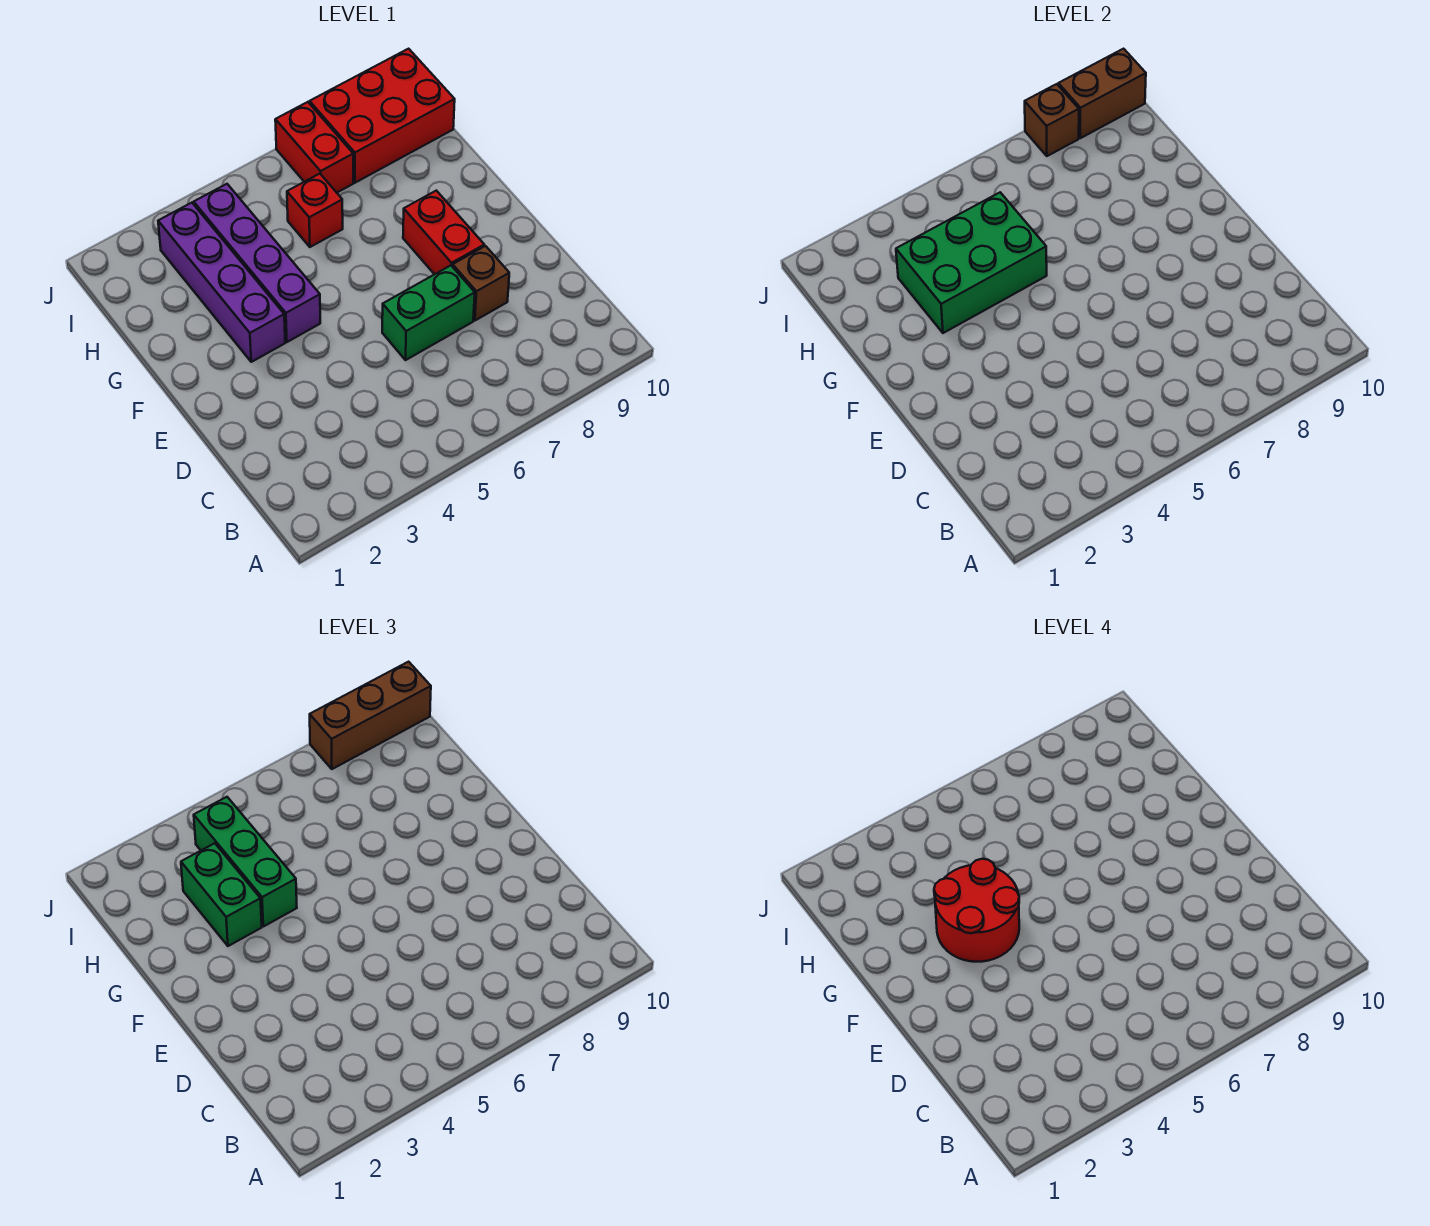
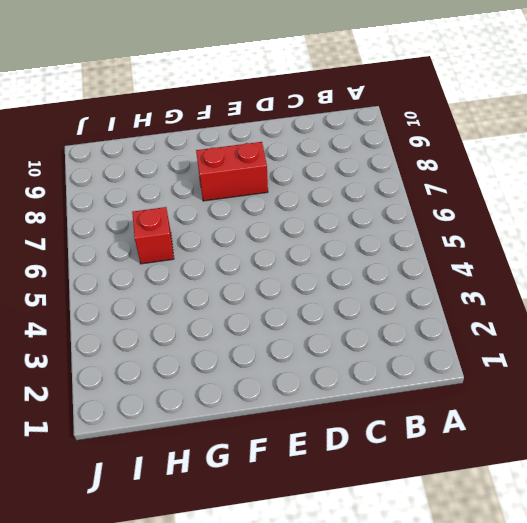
none -> green brick D6:D7 level 1
none -> brown brick D8 level 1
none -> purple brick F3:I3 level 1

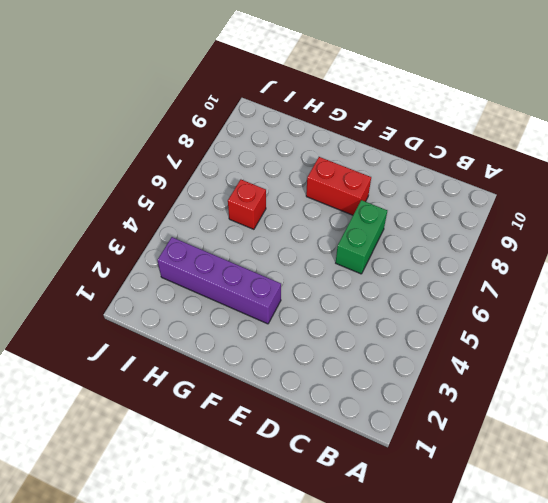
none -> brown brick D8 level 1
none -> purple brick F4:I4 level 1
none -> red brick I7:J7 level 1

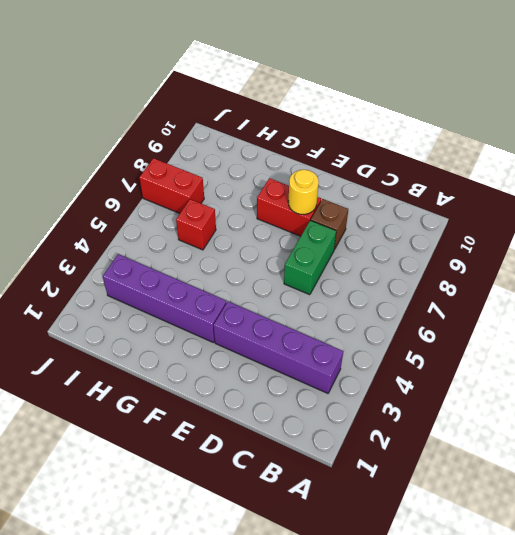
purple brick B3:E3 level 1 -> purple brick F4:I4 level 1
yellow round brick E8 level 2 -> none
none -> red brick I8:J10 level 1
none -> green brick G3:H5 level 2
none -> brown brick J8 level 2

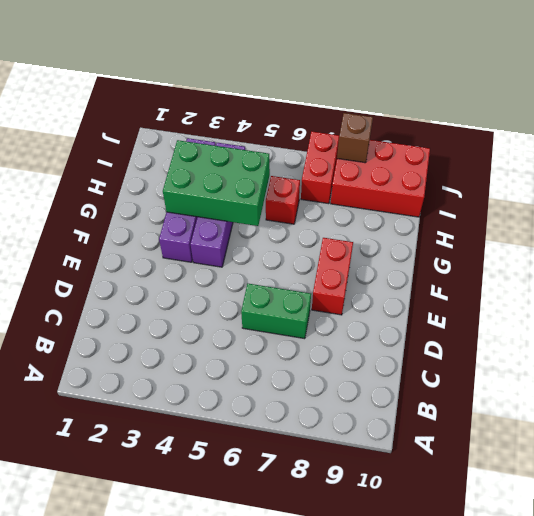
none -> brown brick D8 level 1
none -> brown brick J9:J10 level 2
none -> green brick G3:H3 level 3

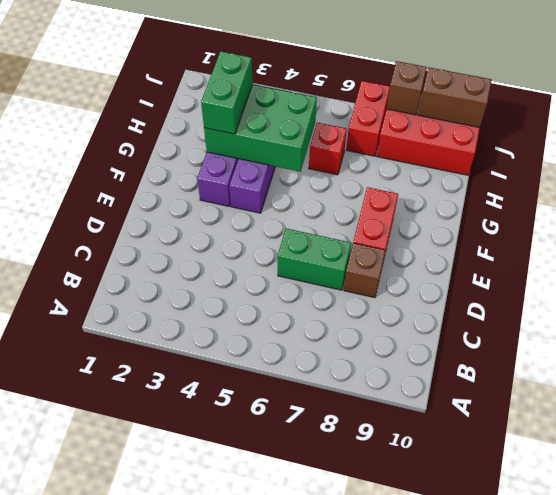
none -> green brick G4:I4 level 3
none -> brown brick J8:J10 level 3
none -> red round brick F3:G4 level 4

